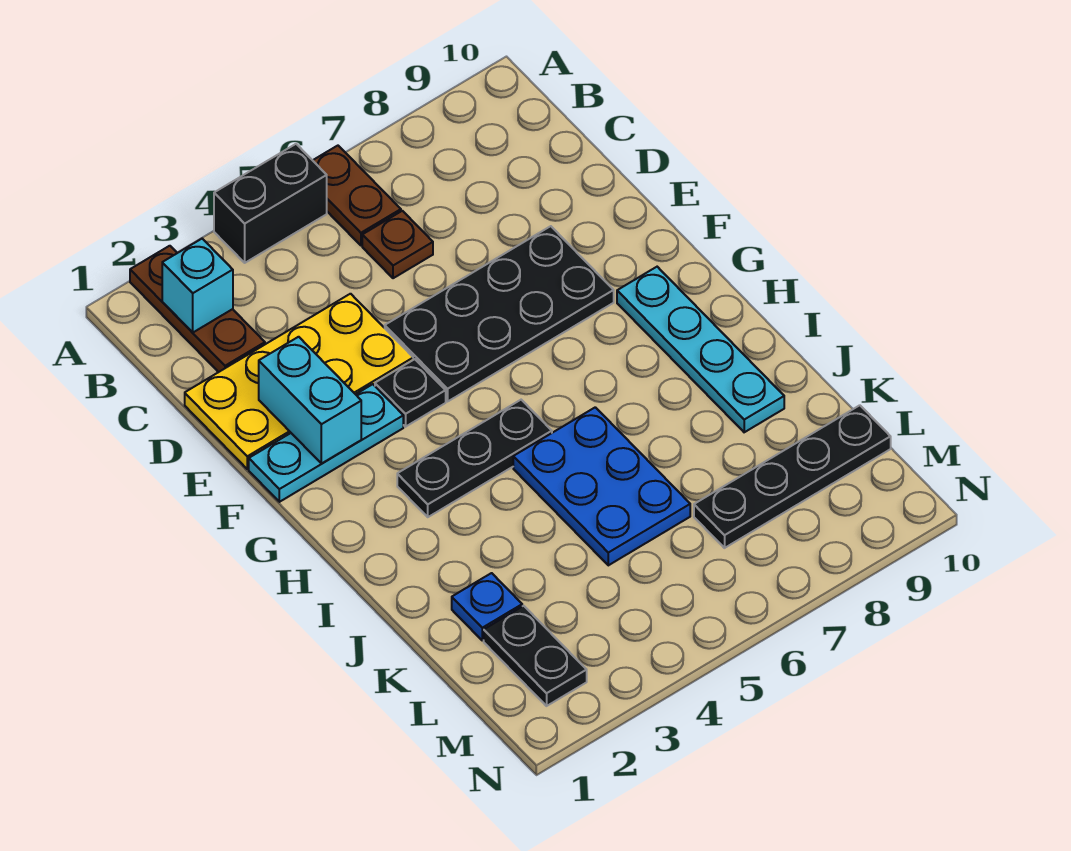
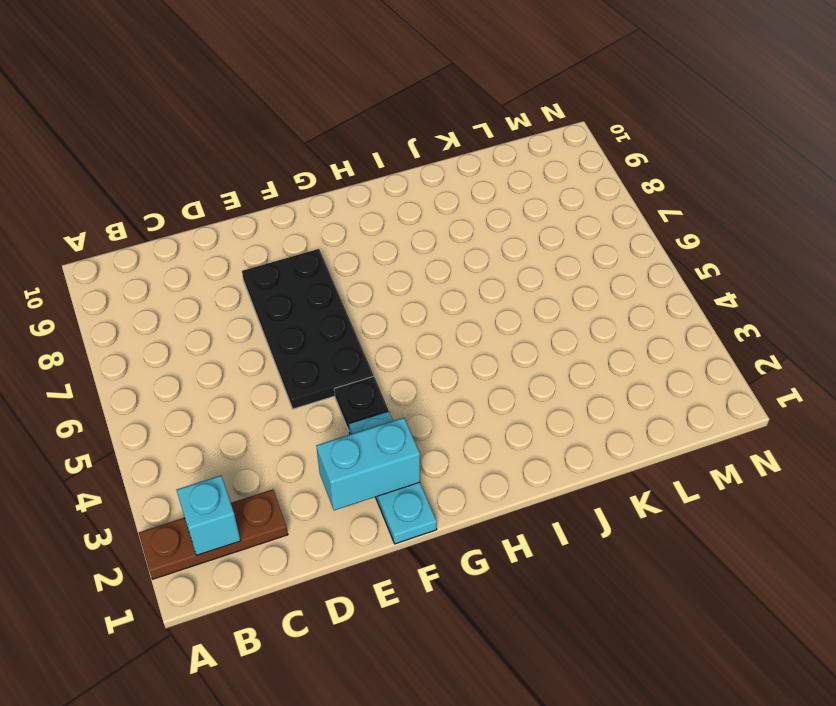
none -> black brick A4:A5 level 1
none -> brown plate A6:B6 level 1
none -> brown plate C6 level 1

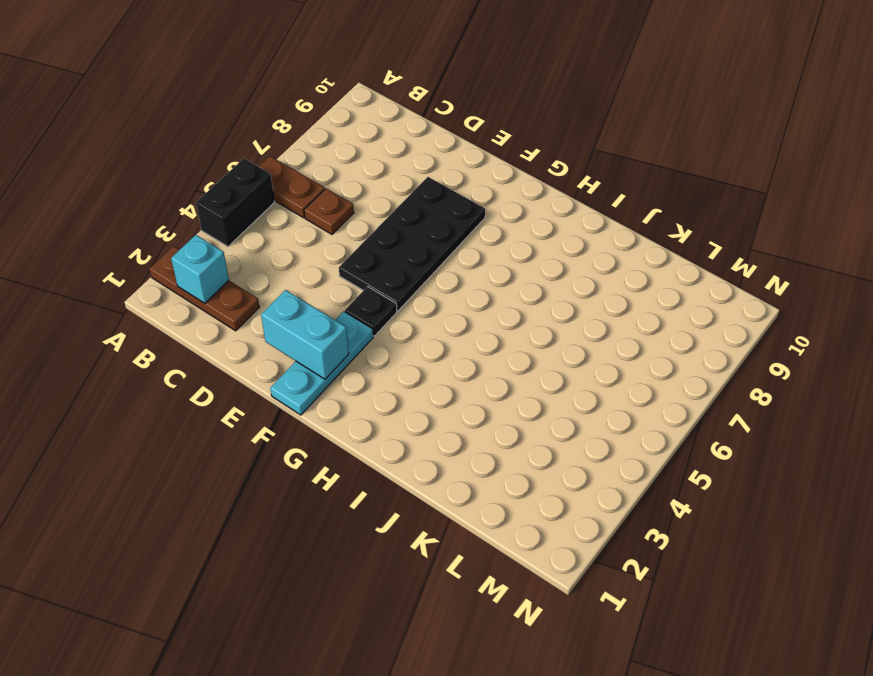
none -> yellow plate D1:E4 level 1
none -> cyan plate G9:J9 level 1
none -> black plate H3:H5 level 1

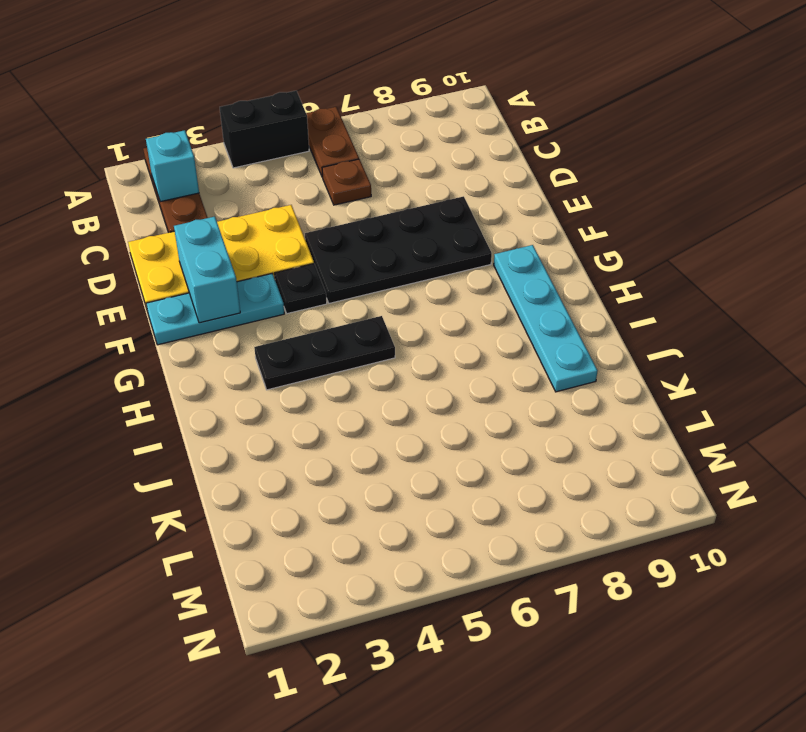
none -> blue plate I5:K6 level 1
none -> blue plate K2 level 1
none -> black plate L2:M2 level 1

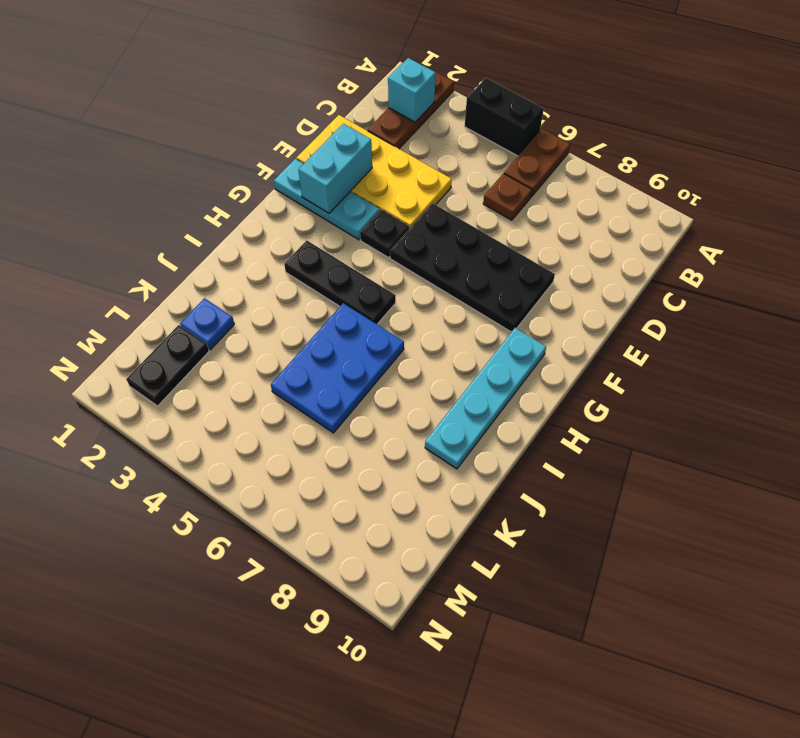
none -> black plate L7:L10 level 1

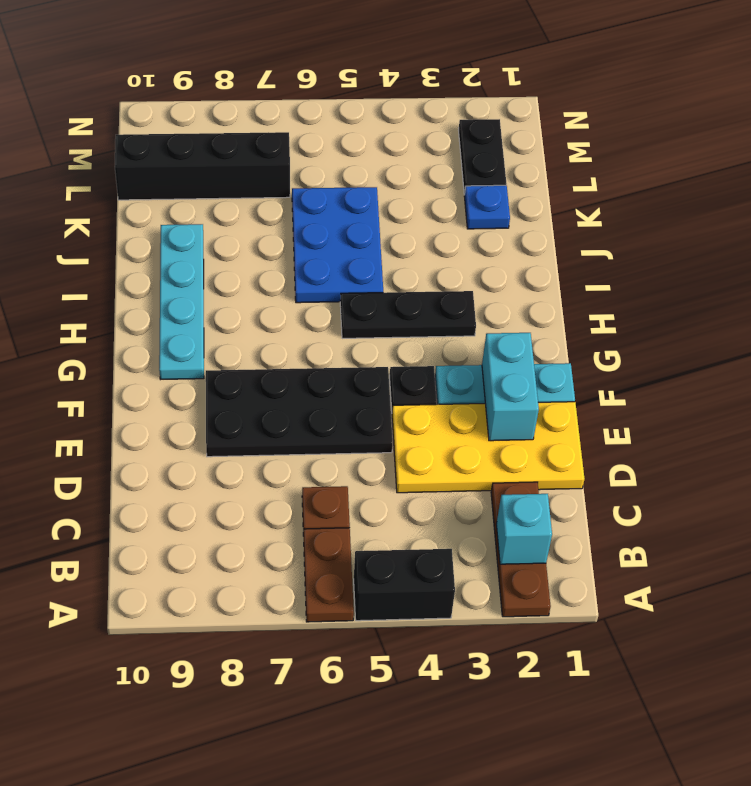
black brick L7:L10 level 1 -> black plate L7:L10 level 1

